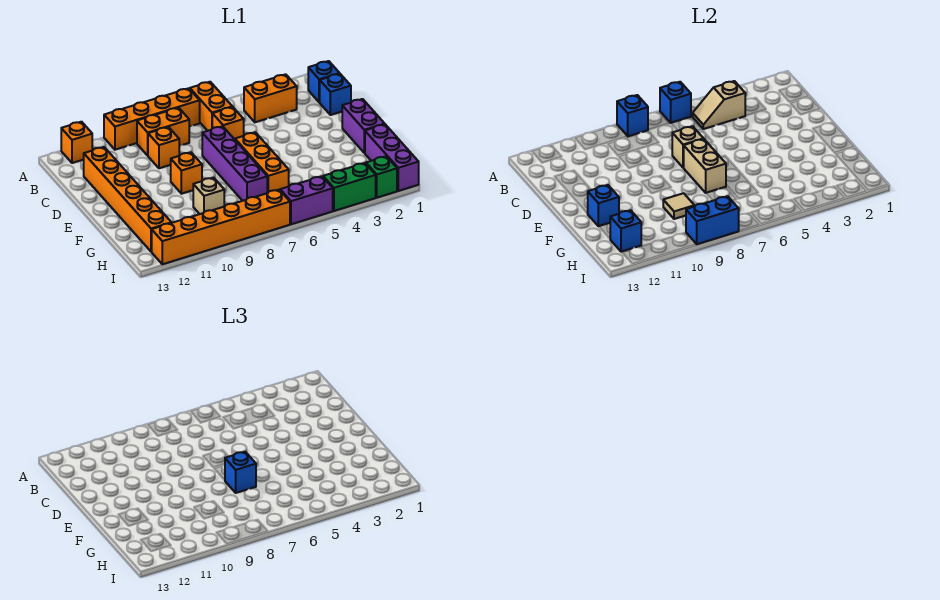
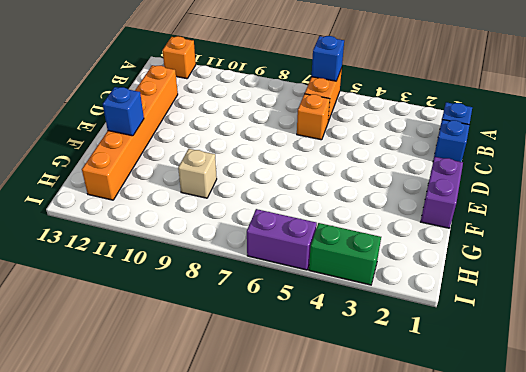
none -> orange brick A7:A10 level 1
none -> orange brick B3:B4 level 1
none -> orange brick B8:B9 level 1
none -> orange brick C9 level 1

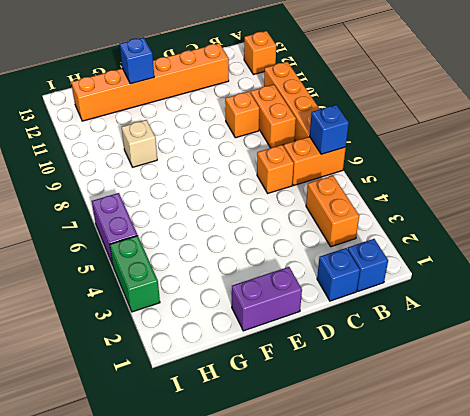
none -> purple brick D7:G7 level 1
none -> orange brick E6:G6 level 1
none -> orange brick E9 level 1
none -> purple brick G1:I1 level 1

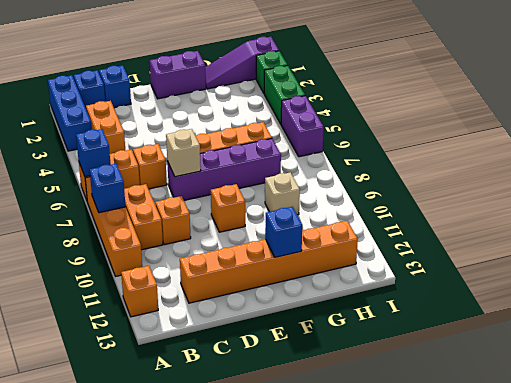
blue brick A1:A3 level 1 -> none
purple slope G1:I1 level 1 top I -> purple brick G1:I1 level 1
none -> orange brick I7:I12 level 1
none -> tan slope B4:B5 level 2 top 4
none -> tan brick E7:F7 level 2
none -> tan tile G9 level 2

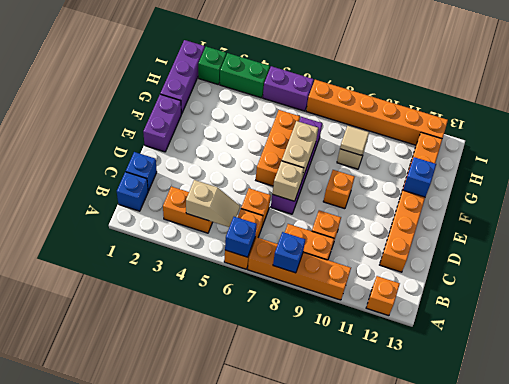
none -> blue brick H12 level 2
none -> blue brick I8:I9 level 2
none -> blue brick F7 level 3

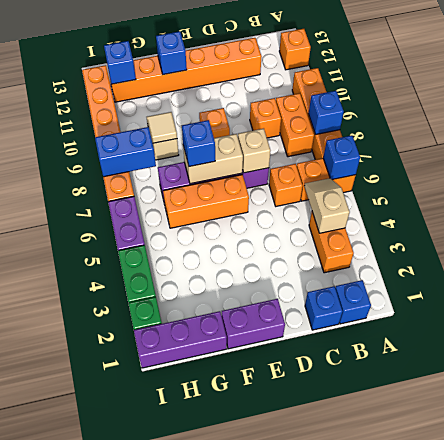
blue brick H8:I8 level 2 -> blue brick I8:I9 level 2

